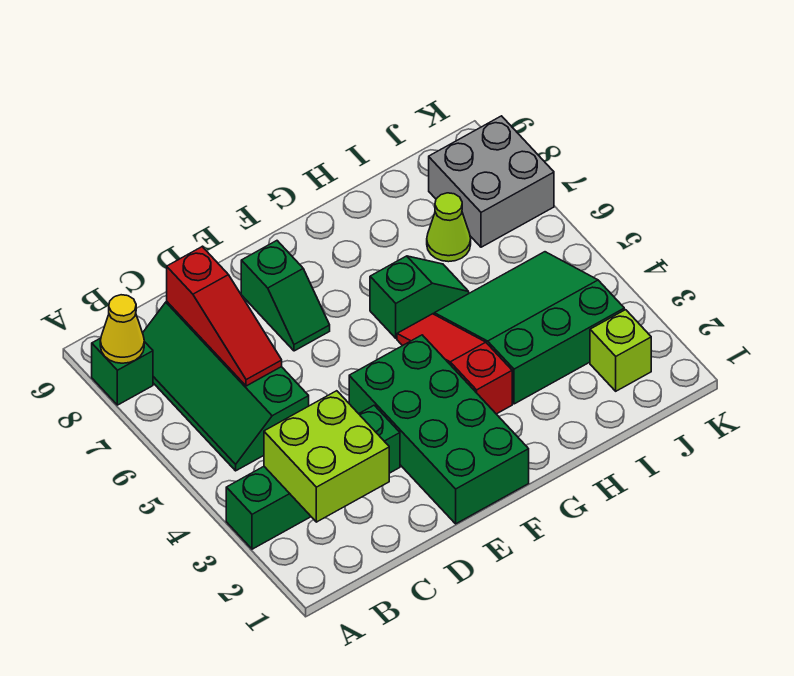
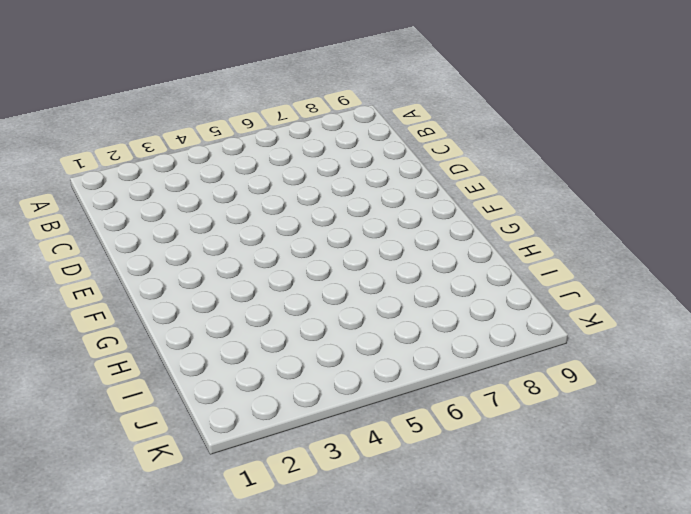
none -> green brick A3:D3 level 1
none -> green brick A8 level 1
none -> green slope B5:C8 level 1 top C

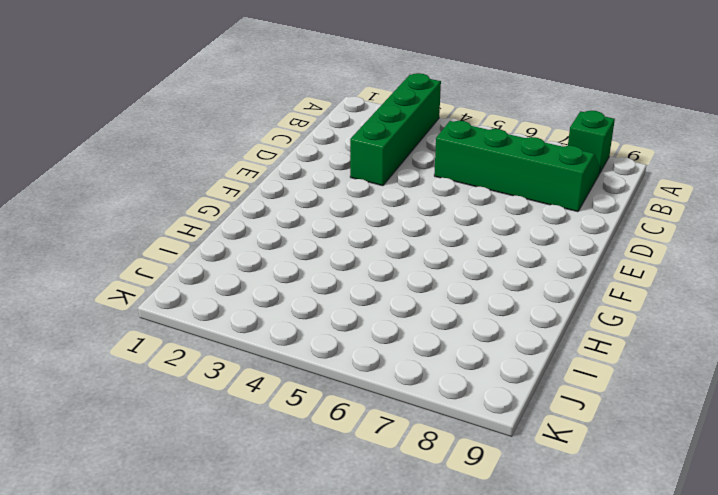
none -> green brick E1:F4 level 1
none -> green slope E7:E8 level 1 top 8
none -> red slope G3:G5 level 1 top 3

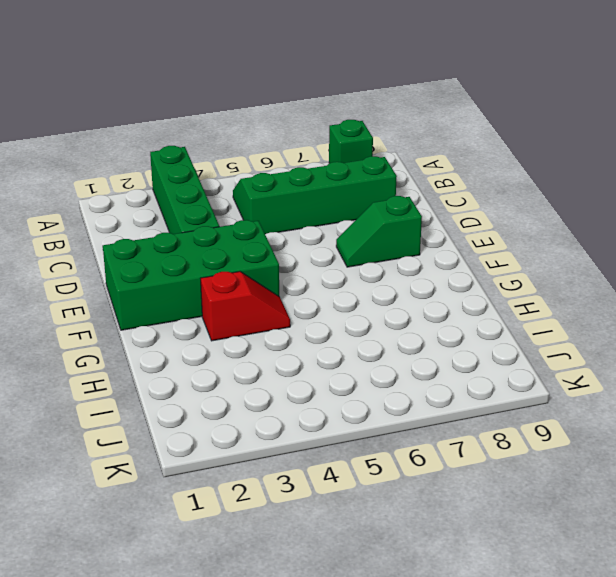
red slope G3:G4 level 1 top 3 -> red slope G3:G5 level 1 top 3
none -> green slope G6:H6 level 1 top G
none -> green slope H3:J5 level 1 top 3
none -> lime cone I7 level 1

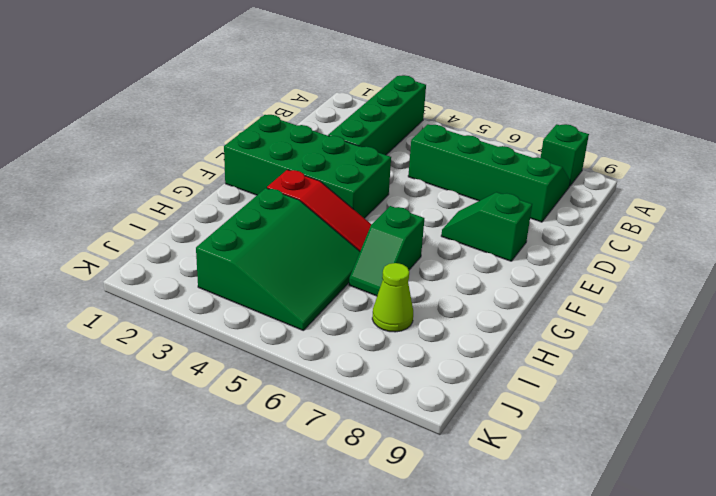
none -> lime brick J2 level 1
none -> grey brick J7:K8 level 1
none -> yellow cone A8 level 2

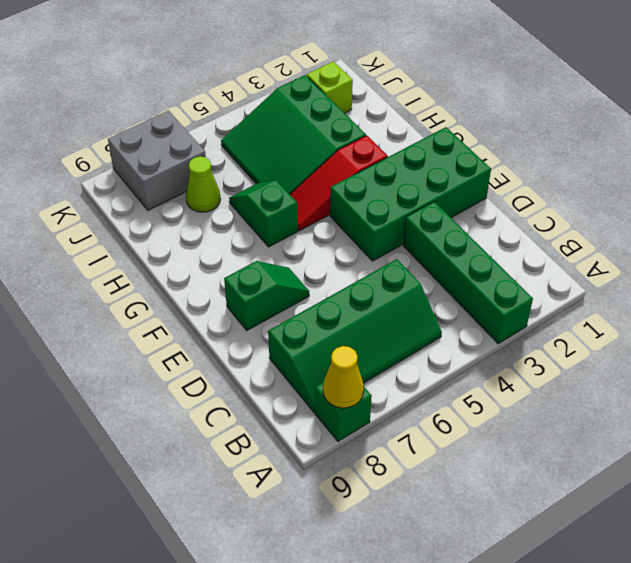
none -> lime brick B2:C3 level 2
none -> red slope C6:C8 level 2 top 8

